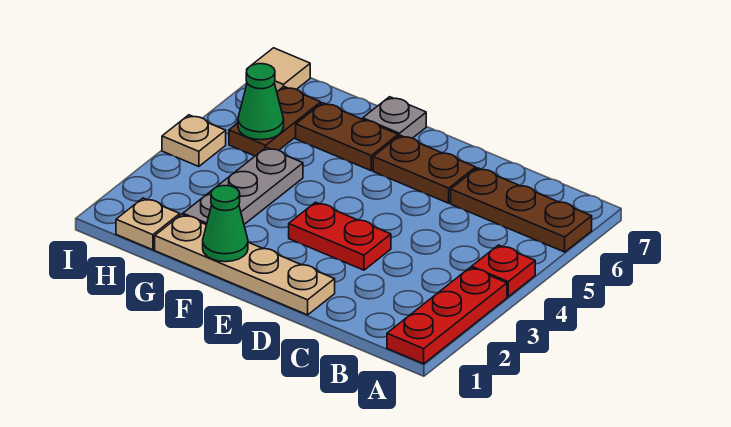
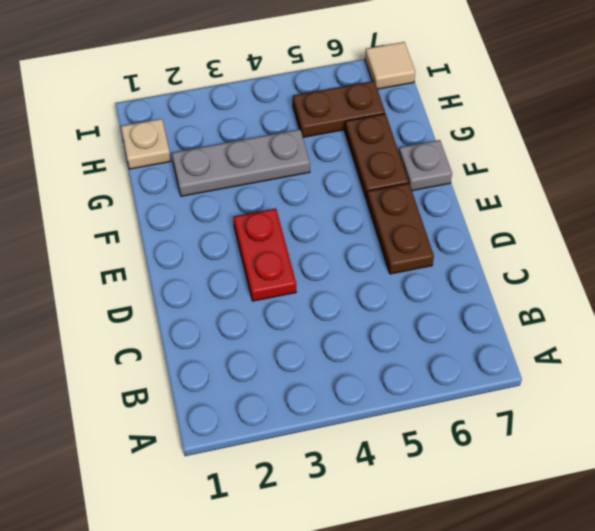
none -> red plate A1:A3 level 1
none -> red plate A4 level 1
none -> brown plate A6:C6 level 1

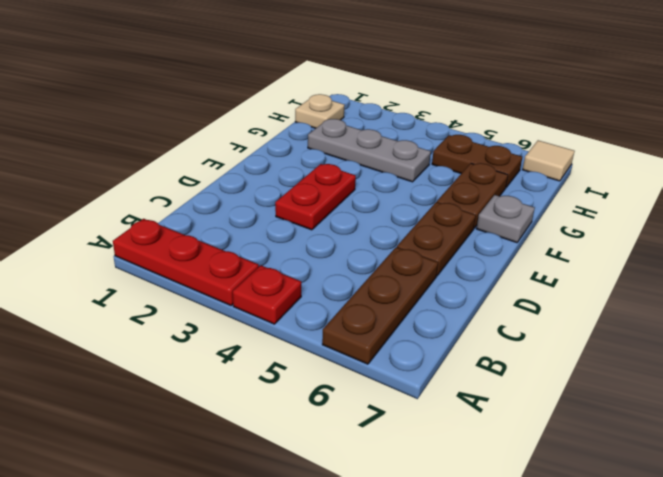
none -> tan plate D1:G1 level 1
none -> tan plate I4 level 1
none -> green cone F1 level 2

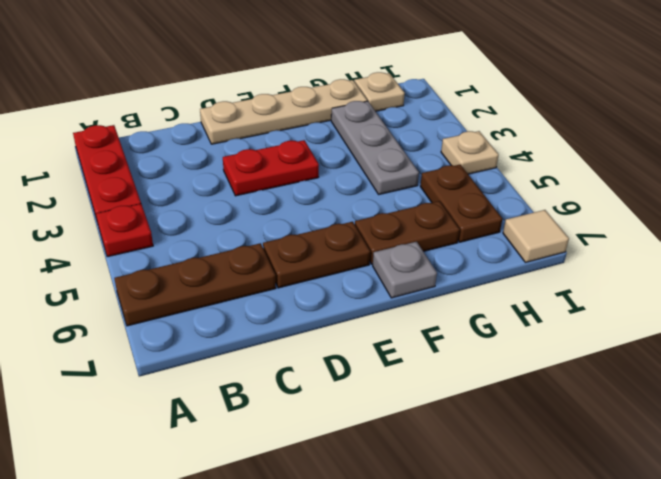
none -> green cone F1 level 2
none -> green cone H5 level 2

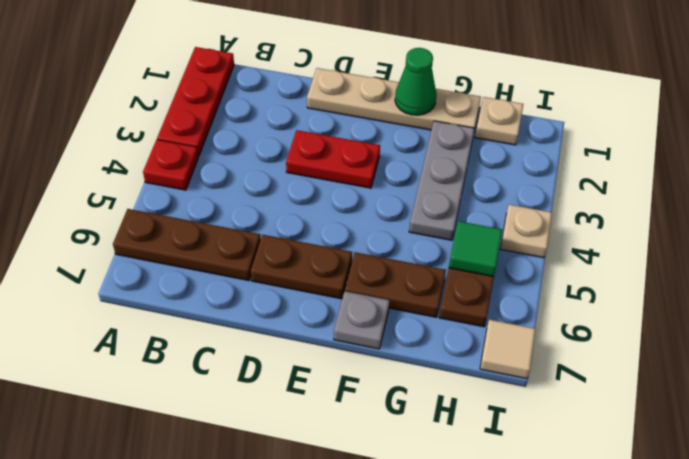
green tile H5 level 2 -> green cone H5 level 2

